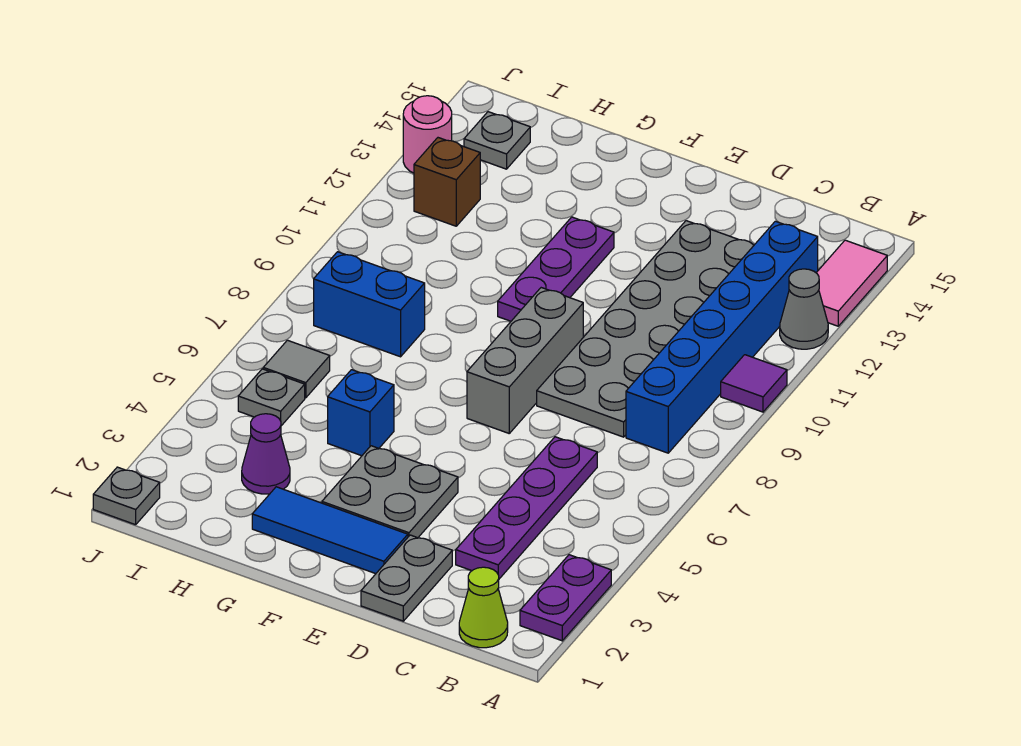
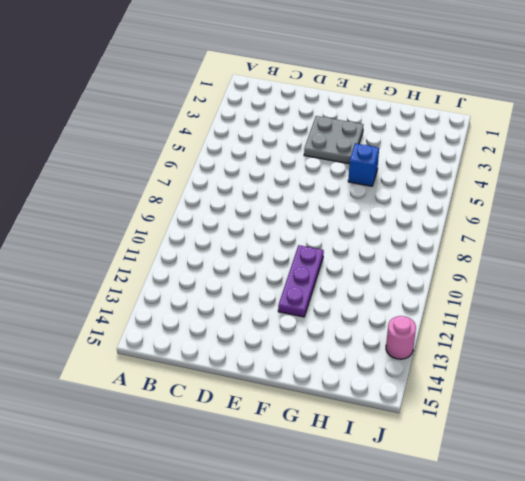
none -> purple plate A2:A3 level 1
none -> purple tile A10 level 1
none -> grey cone A12 level 1

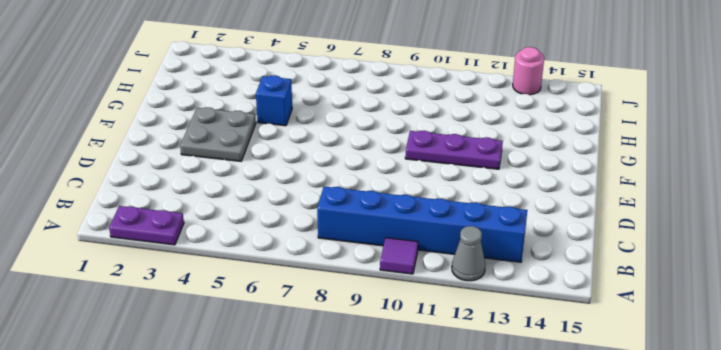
none -> pink tile A13:A14 level 1
none -> lime cone B1 level 1
none -> purple plate C3:C6 level 1

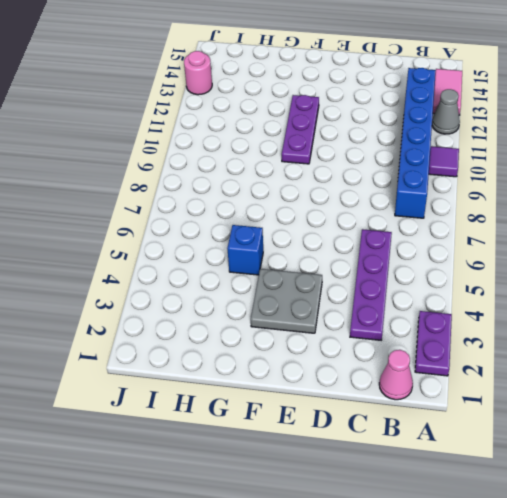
pink cone B1 level 1 -> lime cone B1 level 1
none -> grey plate C8:D13 level 1
none -> grey plate D1:D2 level 1
none -> blue tile E2:G2 level 1

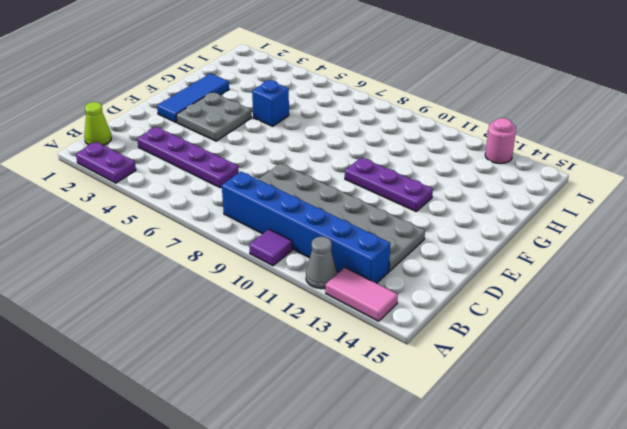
none -> grey plate D1:D2 level 1
none -> grey brick E7:E9 level 1
none -> purple cone H3 level 1

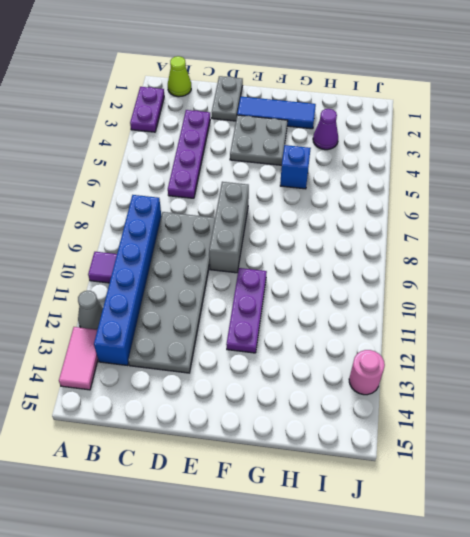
none -> blue brick H8:I8 level 1
none -> grey plate I5 level 1
none -> grey tile I6 level 1

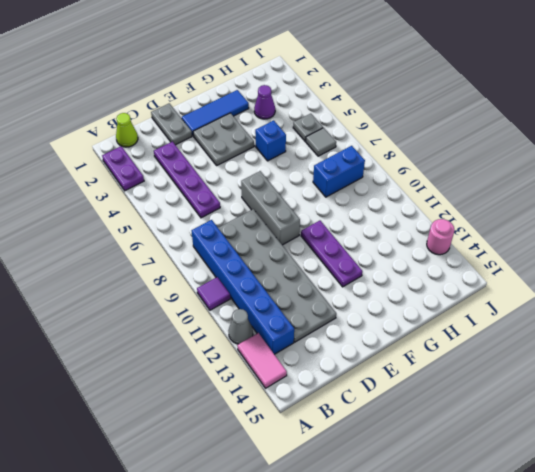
none -> brown brick I12 level 1
none -> grey plate I14 level 1
none -> grey plate J1 level 1

